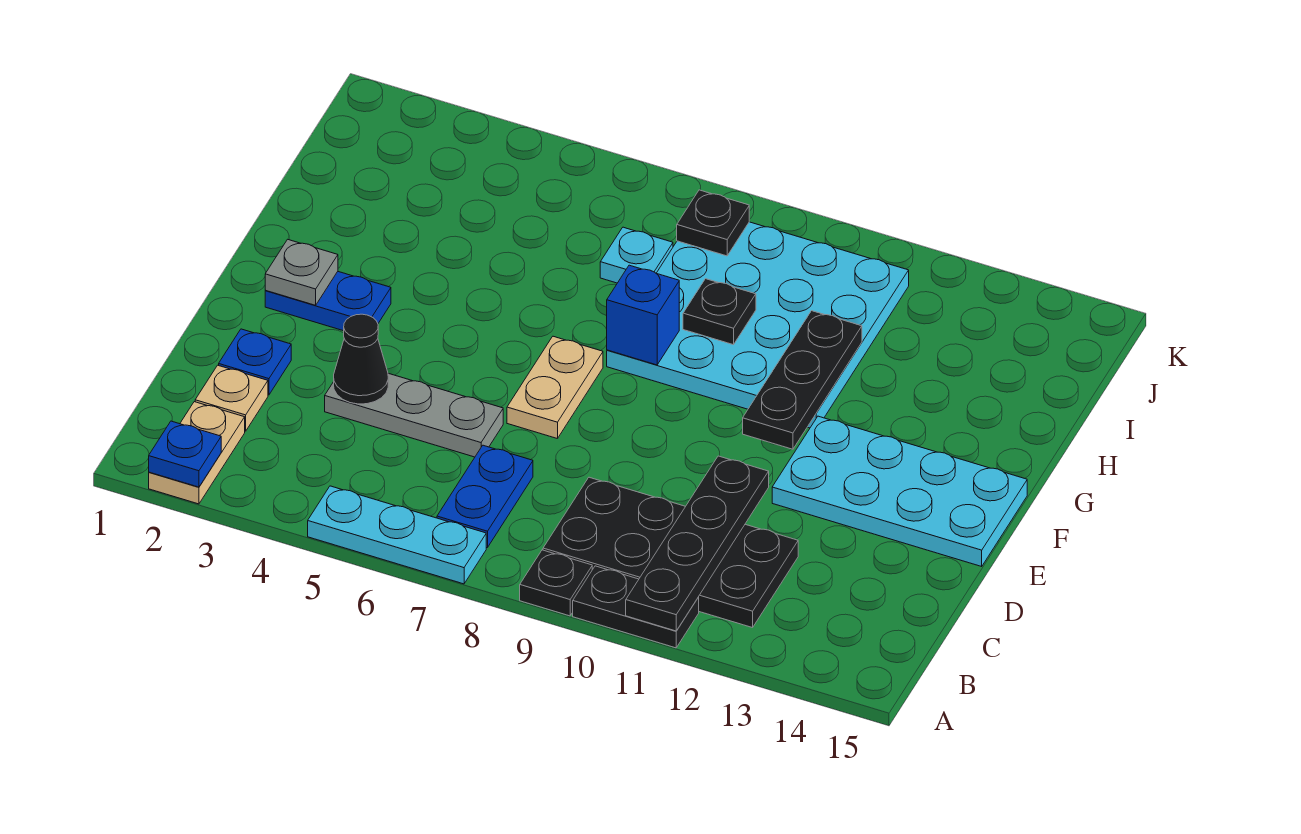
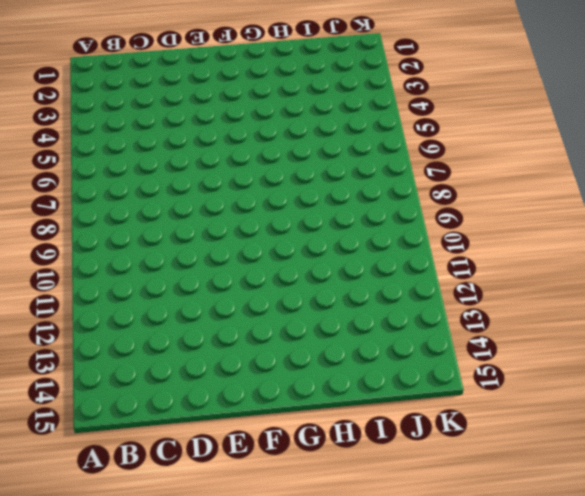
none -> tan plate A2:B2 level 1
none -> cyan plate A5:A7 level 1
none -> black plate A9 level 1

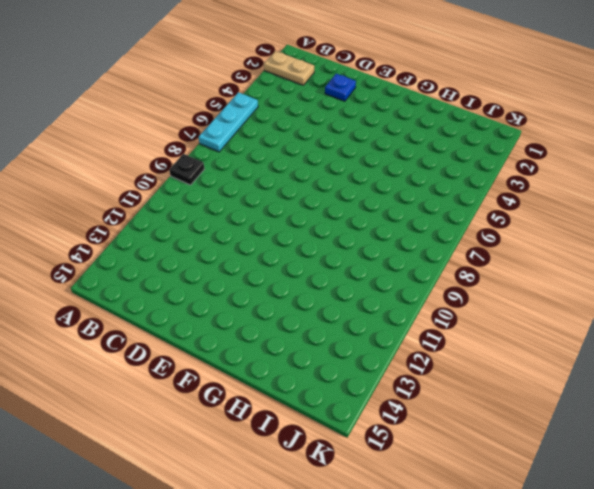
none -> black plate A10:A11 level 1
none -> blue plate B7:C7 level 1
none -> black plate B9:C12 level 1

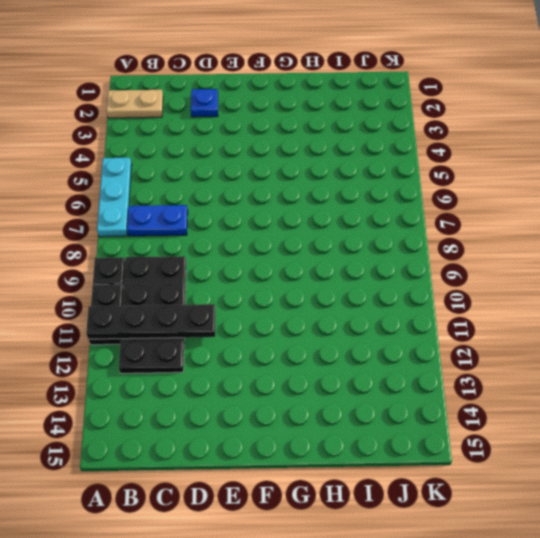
none -> tan plate C2 level 1
none -> grey plate D4:D6 level 1
none -> tan plate E7:F7 level 1

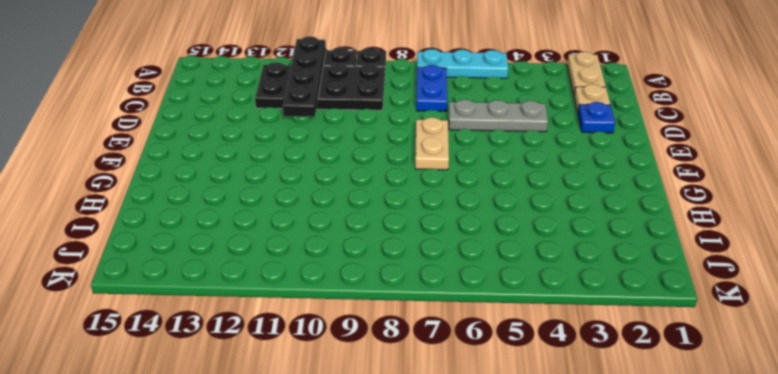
none -> cyan plate E12:F15 level 1
none -> blue plate F2:F3 level 1
none -> cyan plate G8:J11 level 1

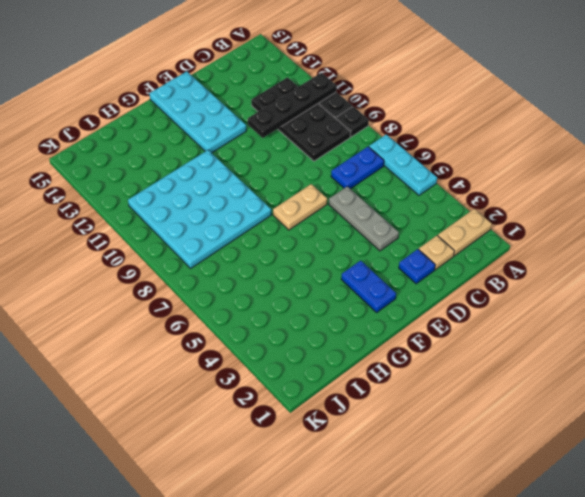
none -> cyan plate I7 level 1
none -> blue plate A2 level 2
none -> black cone D4 level 2

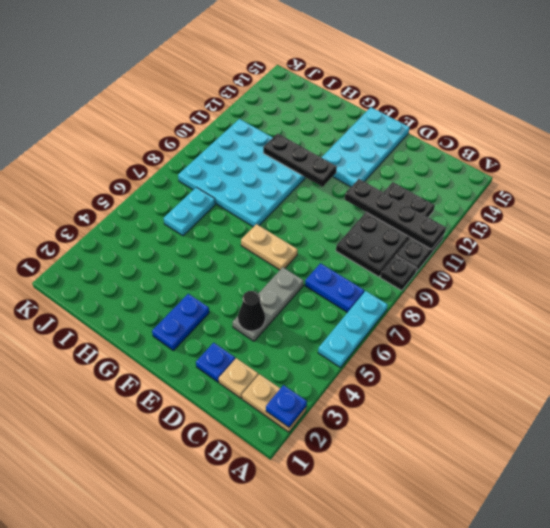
cyan plate I6:I7 level 1 -> cyan plate I7 level 1
none -> grey plate F2 level 2
none -> blue brick G8 level 2
none -> black plate H9 level 2

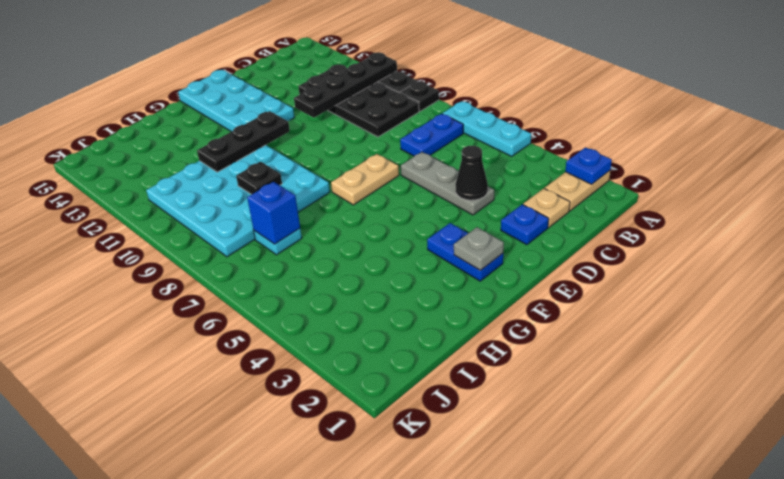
blue brick I7 level 2 -> blue brick G8 level 2
none -> black plate J8 level 2

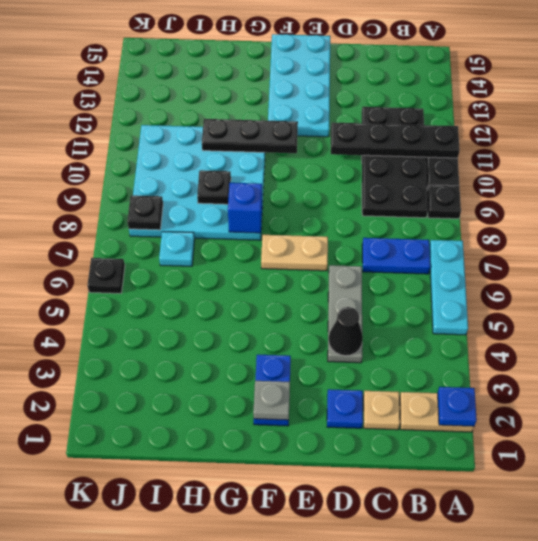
black plate K6 level 1 -> none

